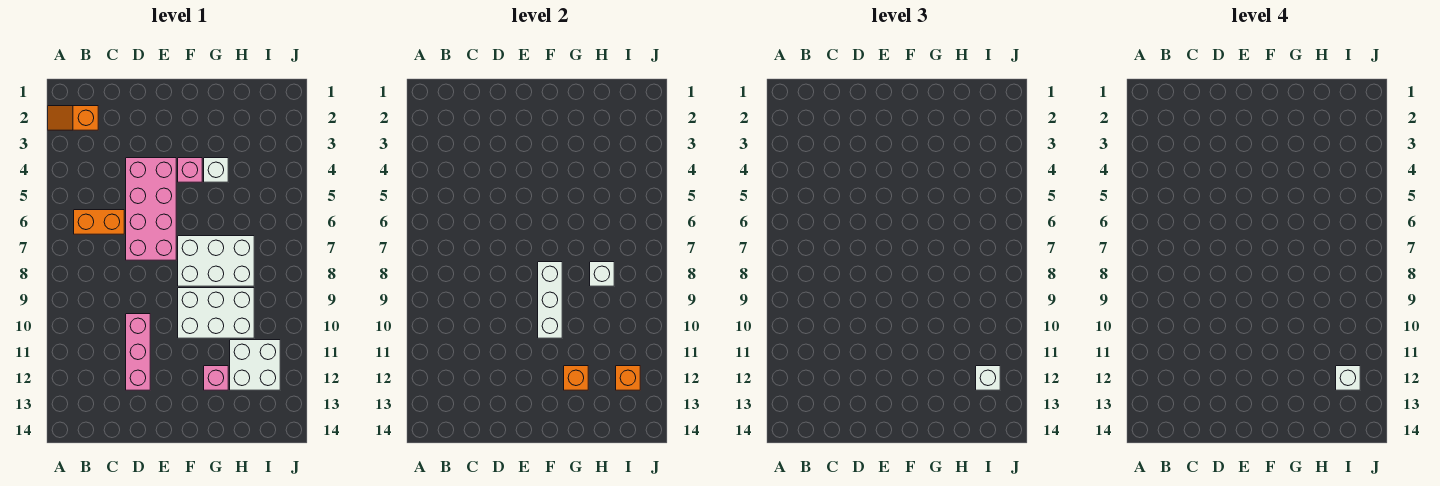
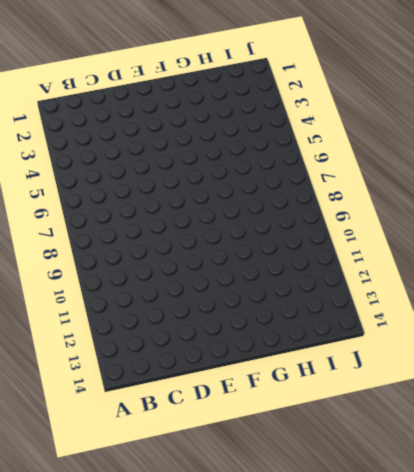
none -> orange slope A2:B2 level 1 top B
none -> orange brick B6:C6 level 1
none -> pink brick D4:E7 level 1

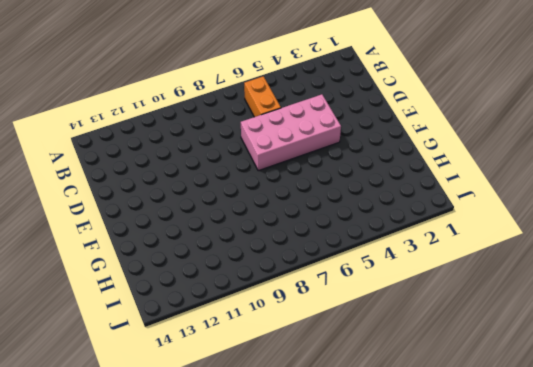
none -> orange slope A2:B2 level 1 top B
none -> pink brick D10:D12 level 1
none -> pink brick F4 level 1

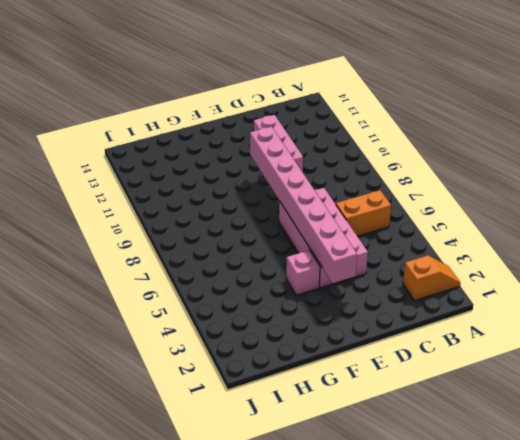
pink brick E3:E10 level 2 -> none
none -> white brick F7:H8 level 1
none -> white brick F9:H10 level 1
none -> white brick G4 level 1

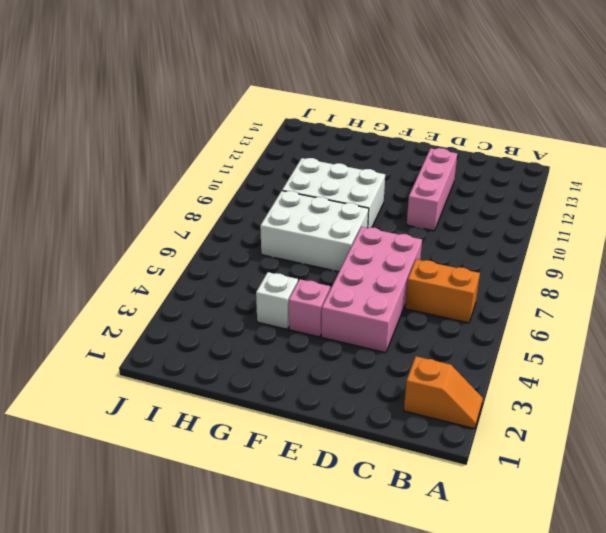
none -> pink brick G12 level 1
none -> white brick H11:I12 level 1
none -> white brick F8:F10 level 2

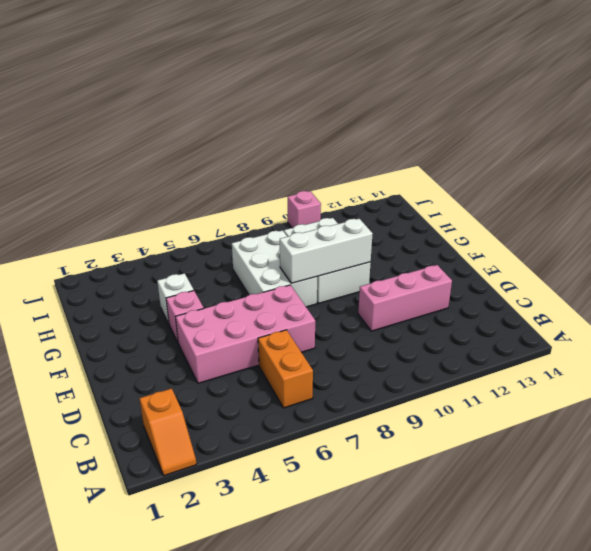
pink brick J10 level 1 -> pink brick G12 level 1
none -> white brick H11:I12 level 1
none -> orange brick G12 level 2
none -> white brick H8 level 2

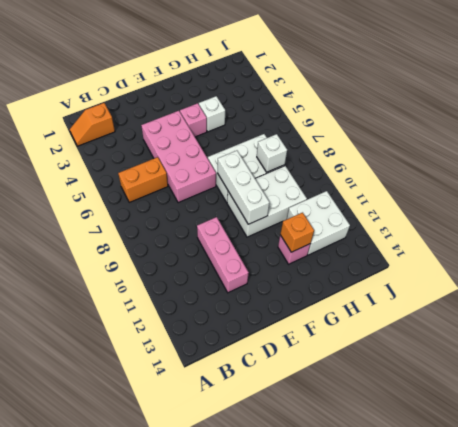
none -> orange brick I12 level 2
none -> white brick I12 level 3
none -> white brick I12 level 4

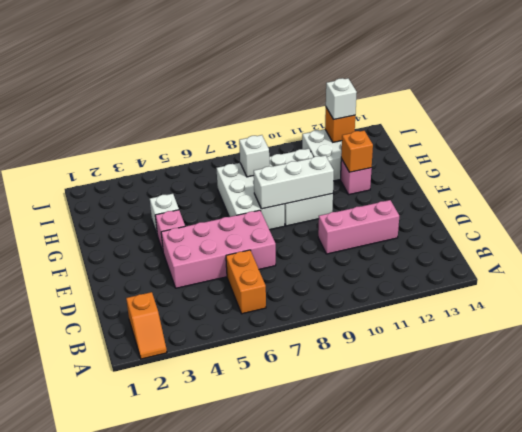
none -> white brick I12 level 4

